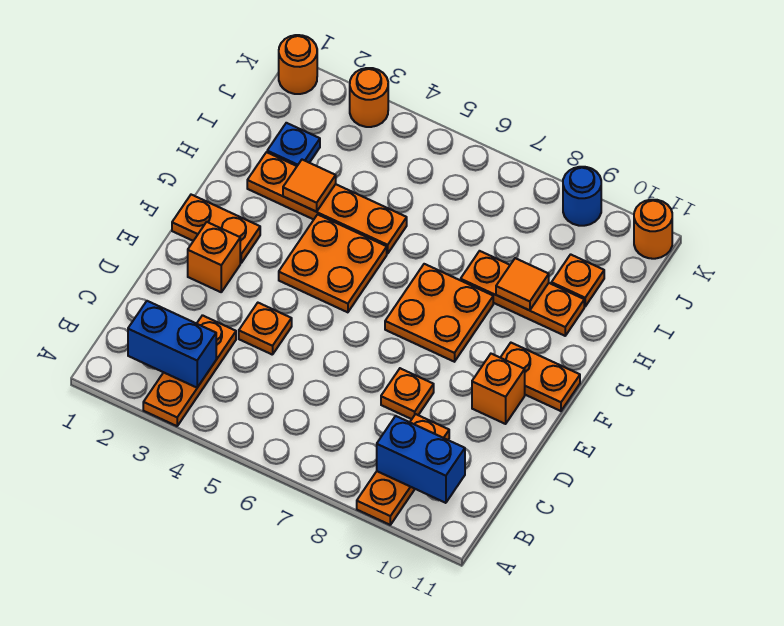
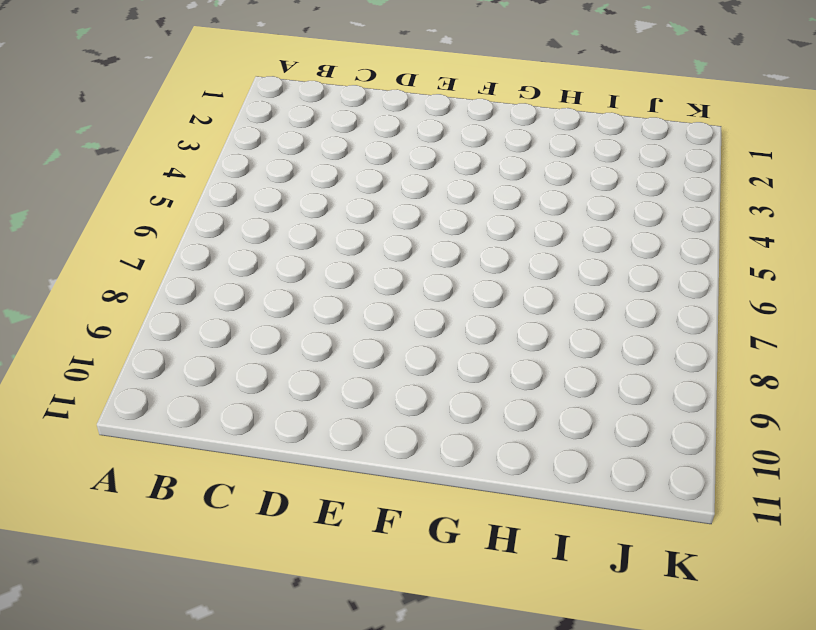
none -> orange plate A3:C3 level 1
none -> orange plate A9:C9 level 1
none -> orange plate D4 level 1

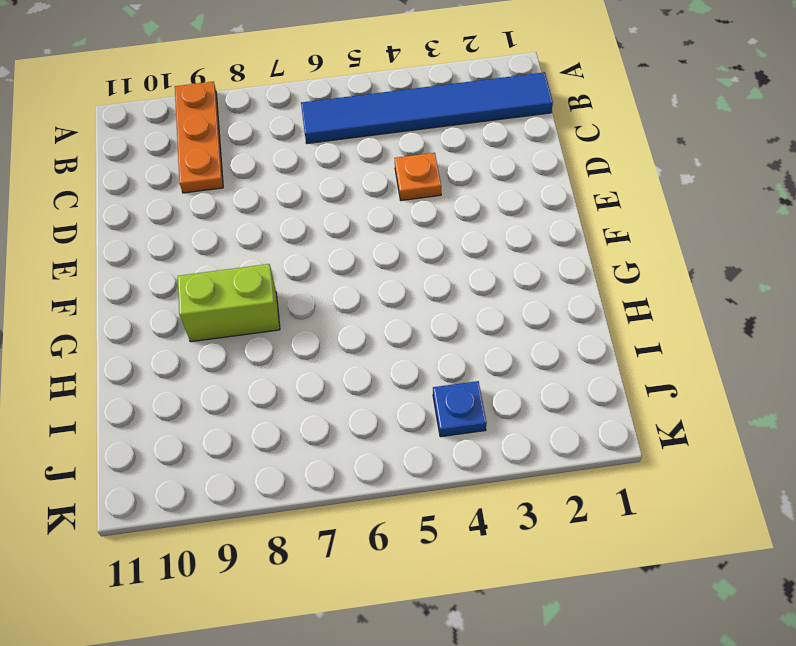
blue tile B1:B6 level 1 -> orange plate A3:C3 level 1
lime brick G8:G9 level 1 -> orange plate F7:G8 level 1
blue plate J4 level 1 -> blue plate I2 level 1
none -> orange plate D8 level 1
none -> orange brick E2 level 1
none -> orange brick E10 level 1

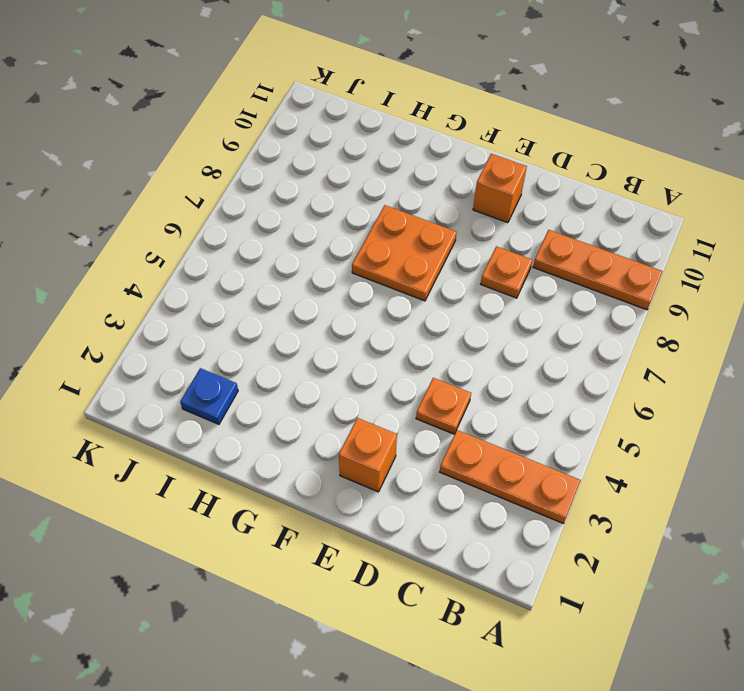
none -> orange plate F1:F2 level 1
none -> orange plate F4:G5 level 1
none -> orange plate F10:F11 level 1

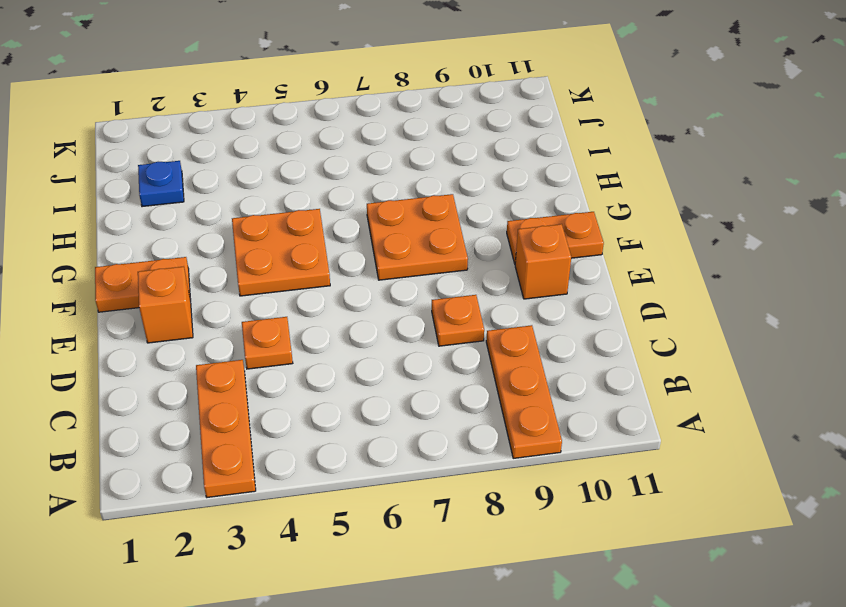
none -> orange plate H2:H5 level 1
none -> orange plate H8:H10 level 1
none -> orange plate I10 level 1

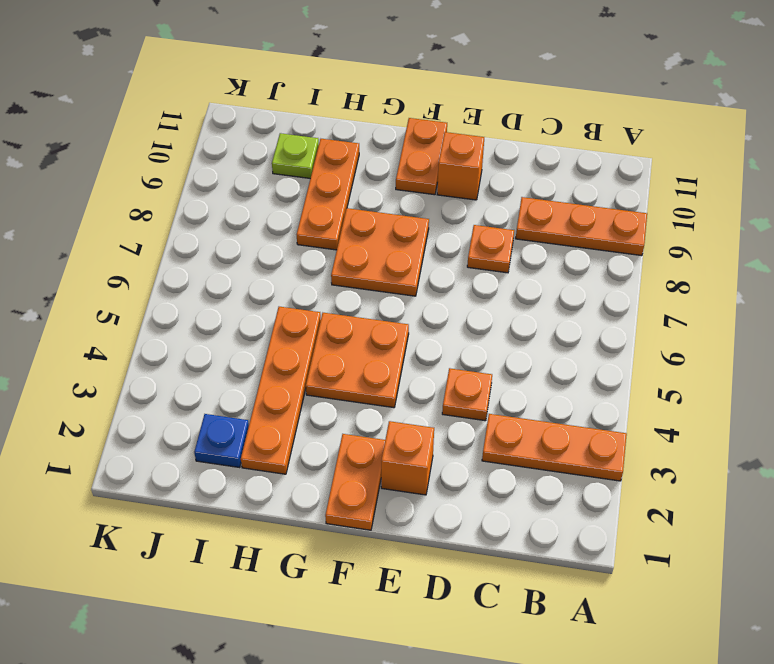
lime plate I10 level 1 -> orange plate I10 level 1
none -> orange round brick K1 level 1
none -> orange round brick K3 level 1
none -> blue round brick K9 level 1

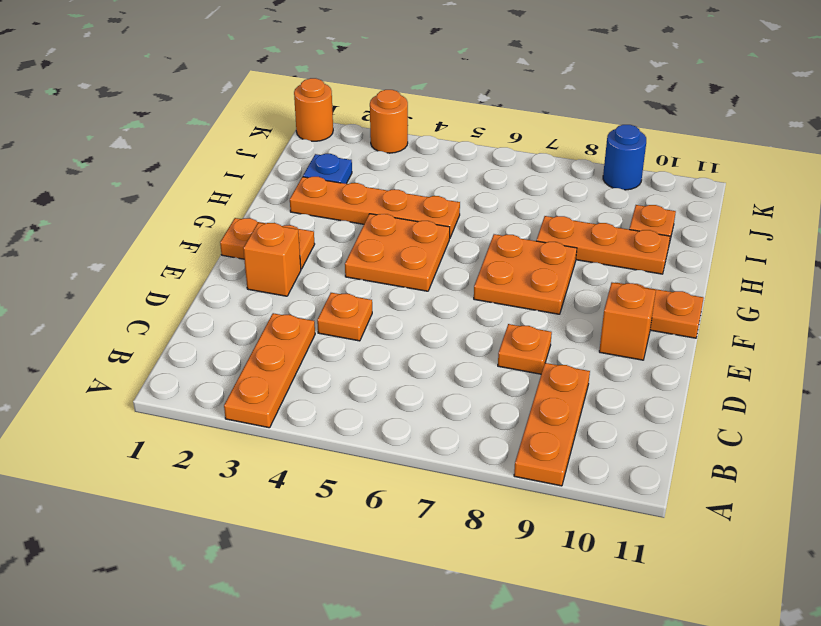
none -> orange round brick K11 level 1
none -> blue brick B2:B3 level 2
none -> blue brick B9:B10 level 2

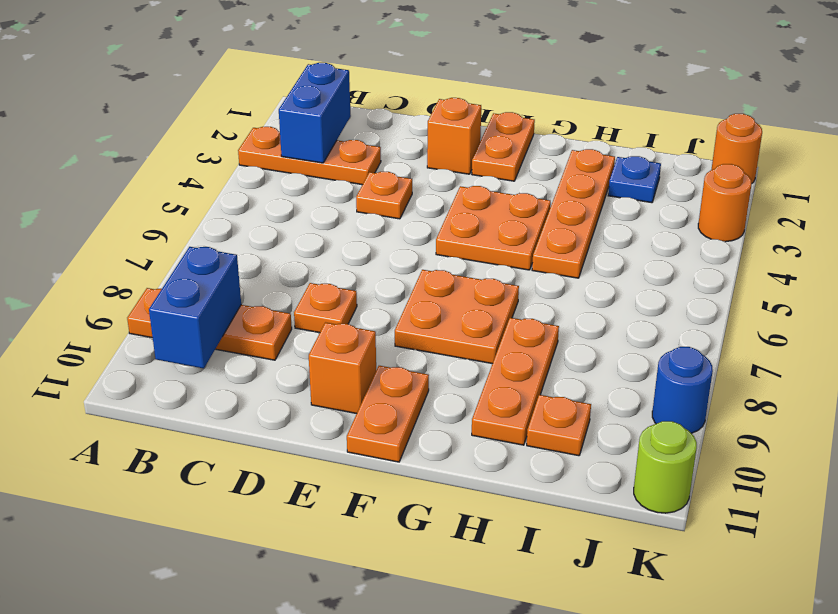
lime round brick K11 level 1 -> orange round brick K11 level 1
none -> orange tile H3 level 2
none -> orange tile H9 level 2

